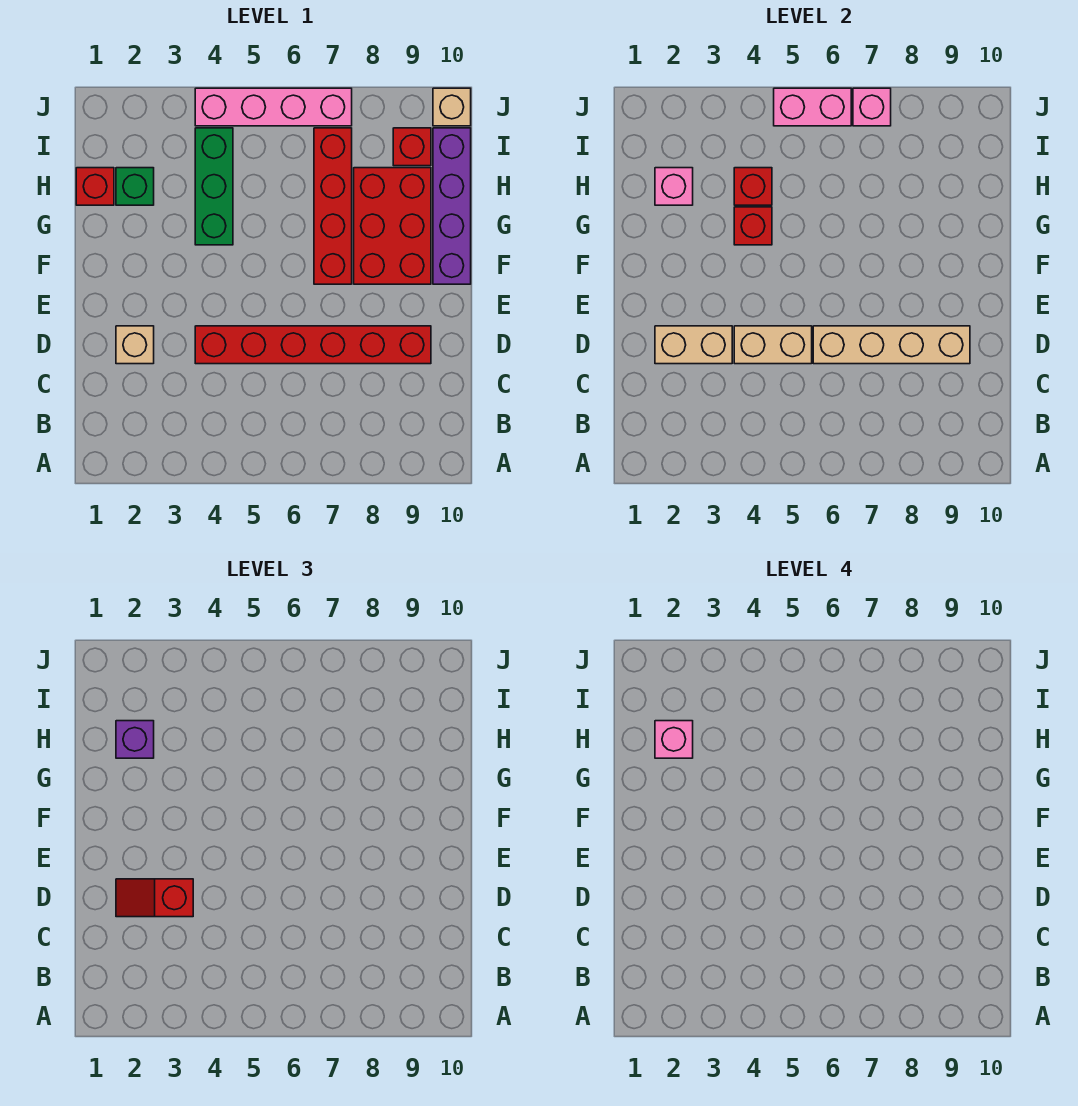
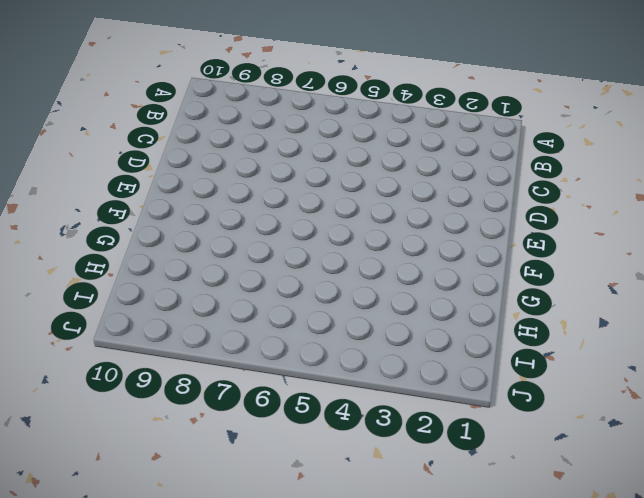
none -> tan brick D2 level 1
none -> red brick D4:D9 level 1
none -> red brick F7:I7 level 1

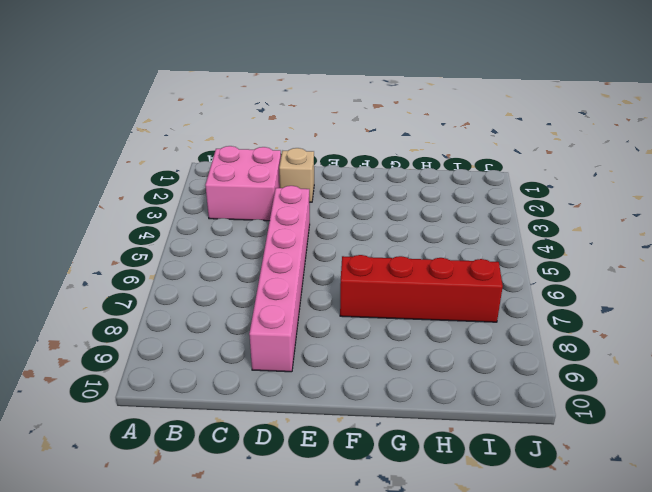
pink brick B2:C3 level 1 -> none
pink brick D4:D9 level 1 -> red brick D4:D9 level 1
none -> red brick F8:H9 level 1
none -> purple brick F10:I10 level 1
none -> green brick G4:I4 level 1

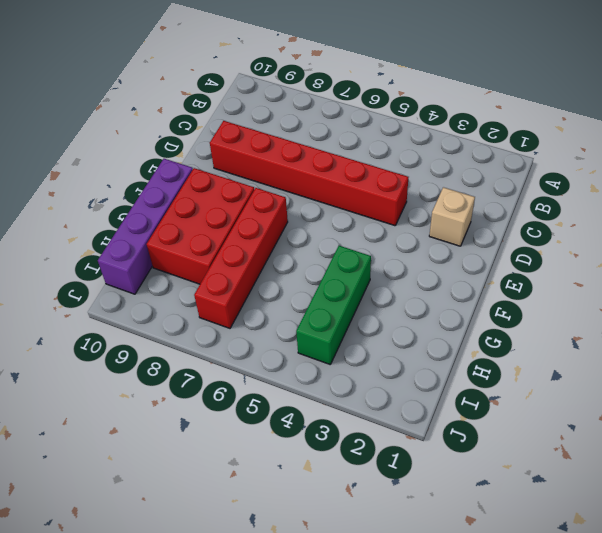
none -> red brick H1 level 1
none -> green brick H2 level 1
none -> red brick I9 level 1

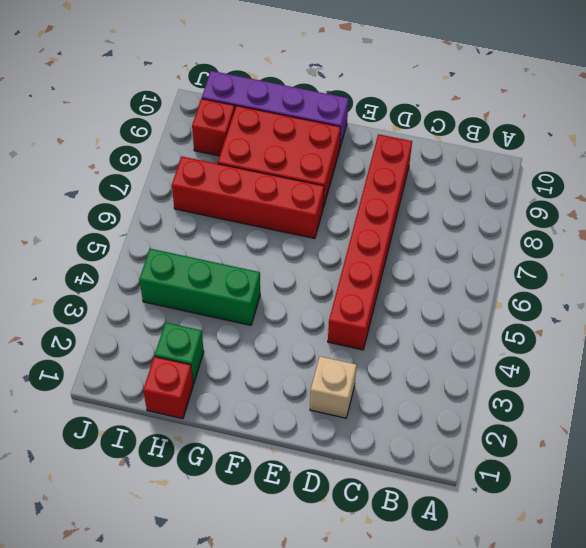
none -> pink brick J4:J7 level 1
none -> tan brick J10 level 1
none -> tan brick D2:D3 level 2

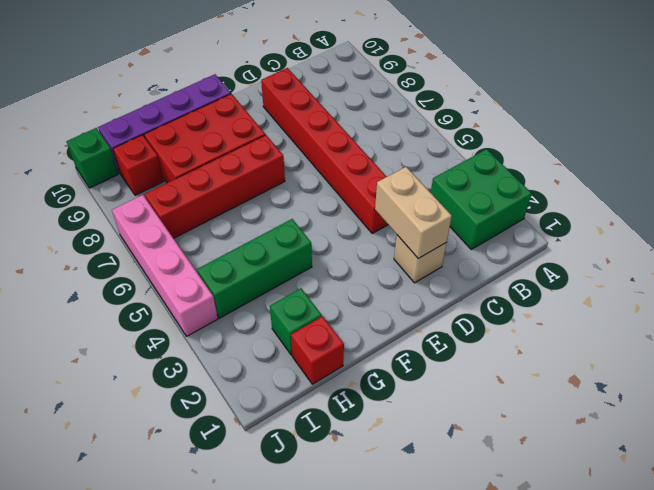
green brick A2:B3 level 1 -> none
green brick J10 level 1 -> tan brick J10 level 1
none -> tan brick D4:D5 level 2
none -> tan brick D6:D9 level 2
none -> red brick G4 level 2

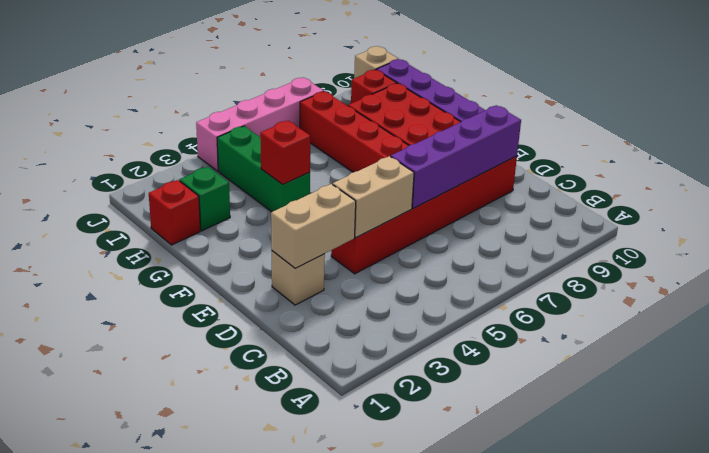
purple brick D6:D9 level 2 -> tan brick D6:D9 level 2
none -> pink brick H2 level 2
none -> red brick H4 level 2
none -> pink brick J5:J6 level 2

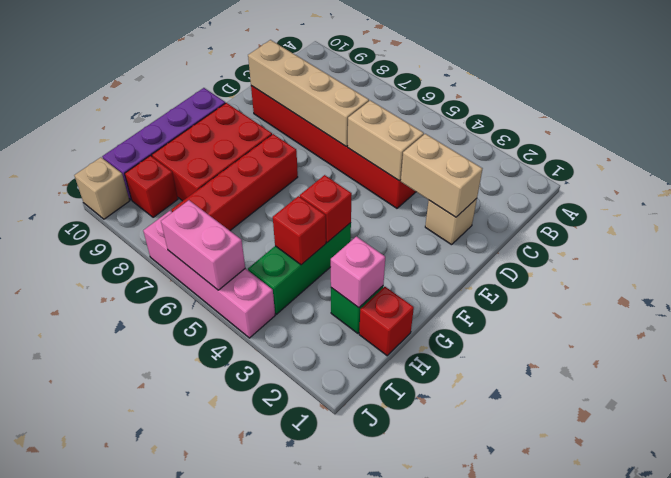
none -> pink brick J7 level 2
none -> red slope D2:D3 level 3 top 3
none -> purple brick H2 level 3

